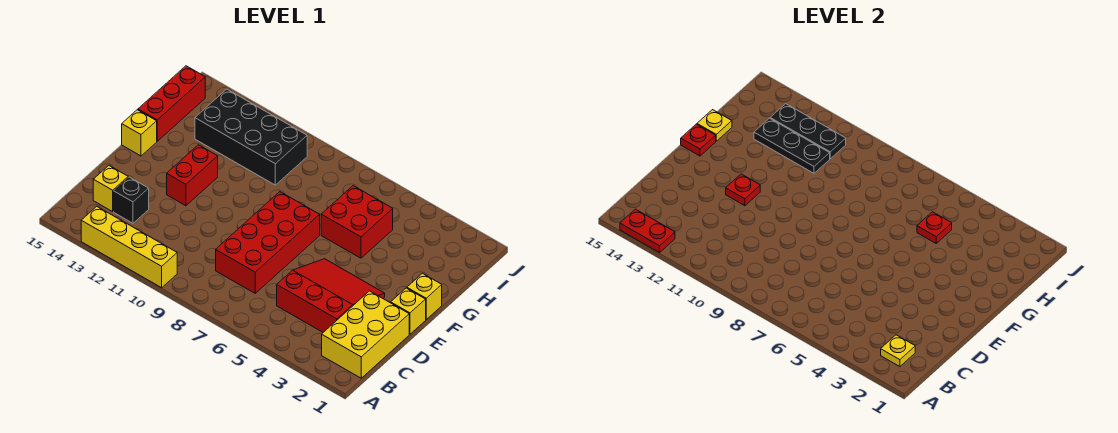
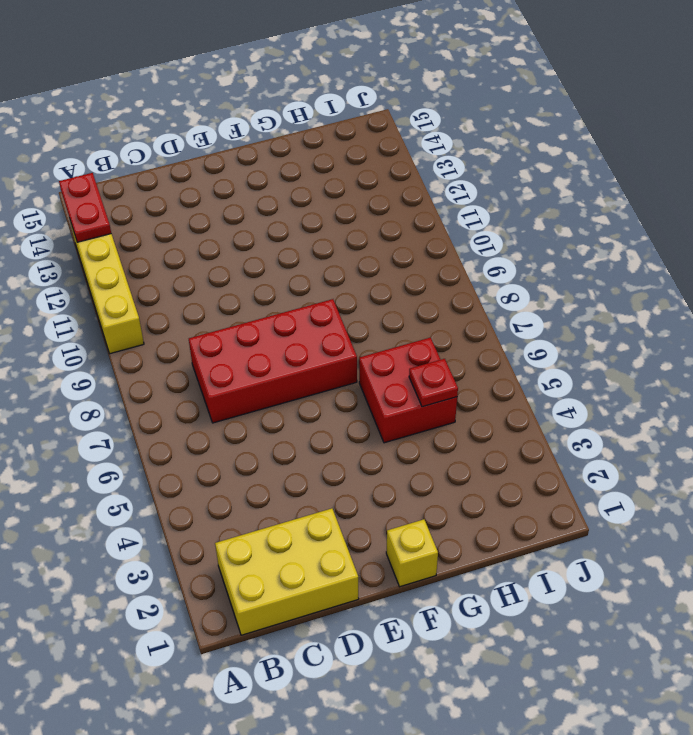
none -> red slope C3:E5 level 1 top C
none -> black brick C13 level 1
none -> yellow brick C14 level 1

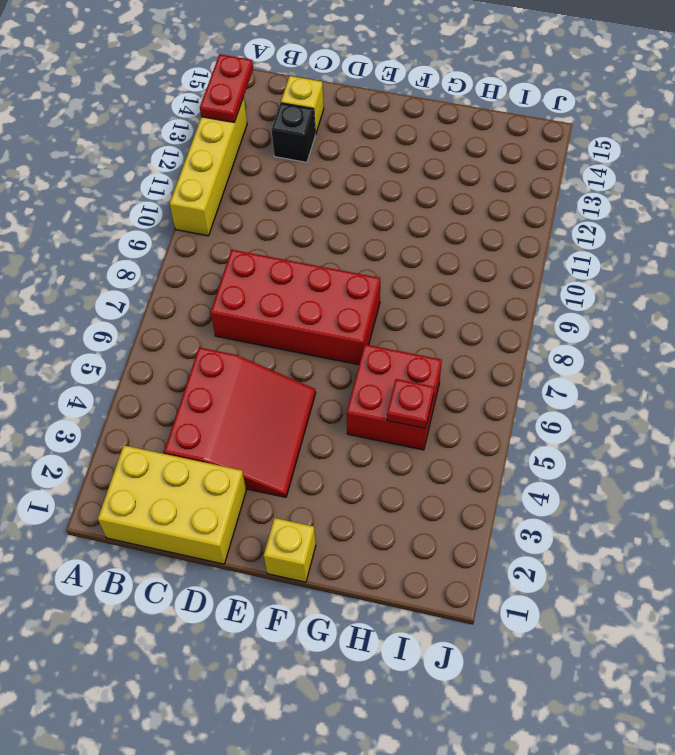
none -> yellow brick E1 level 1
none -> red brick E12:F12 level 1
none -> yellow brick F15 level 1

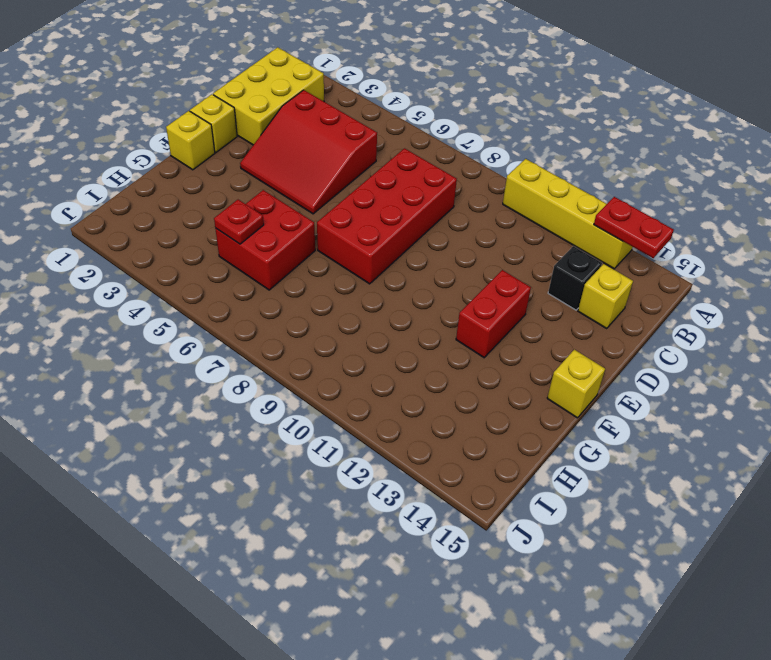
none -> red brick G15:I15 level 1
none -> black brick H10:I13 level 1
none -> yellow plate B2 level 2

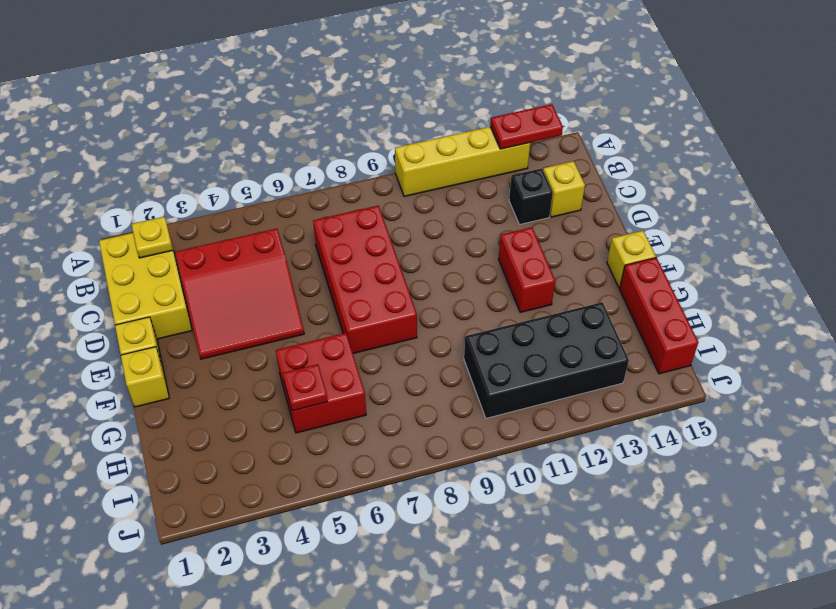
none -> red plate E12 level 2
none -> red plate F15 level 2
none -> yellow plate G15 level 2

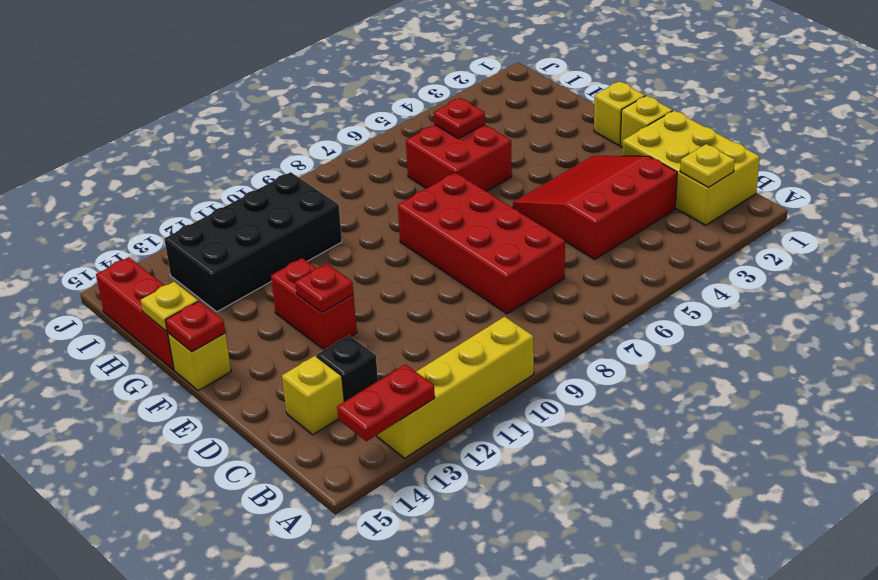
none -> black plate H11:H13 level 2
none -> black plate I11:I13 level 2

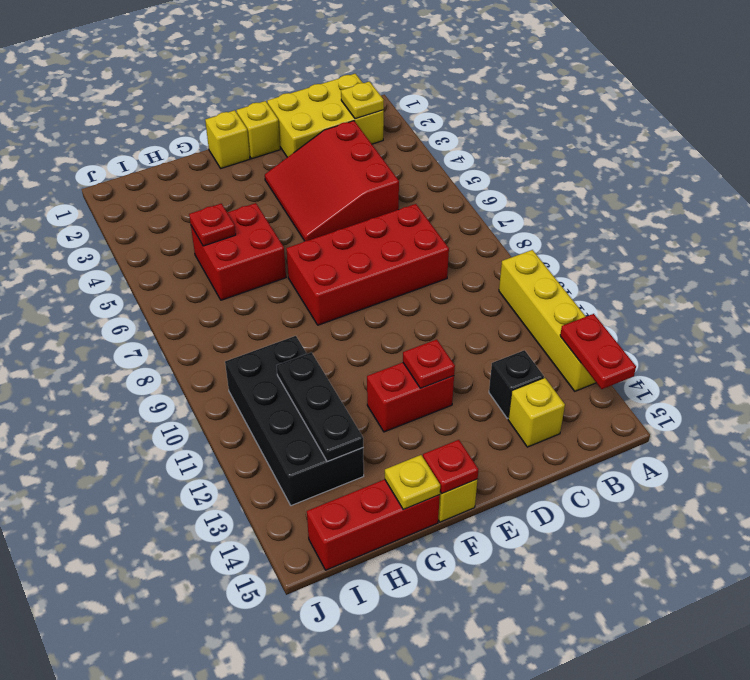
none -> black plate I11:I13 level 2

